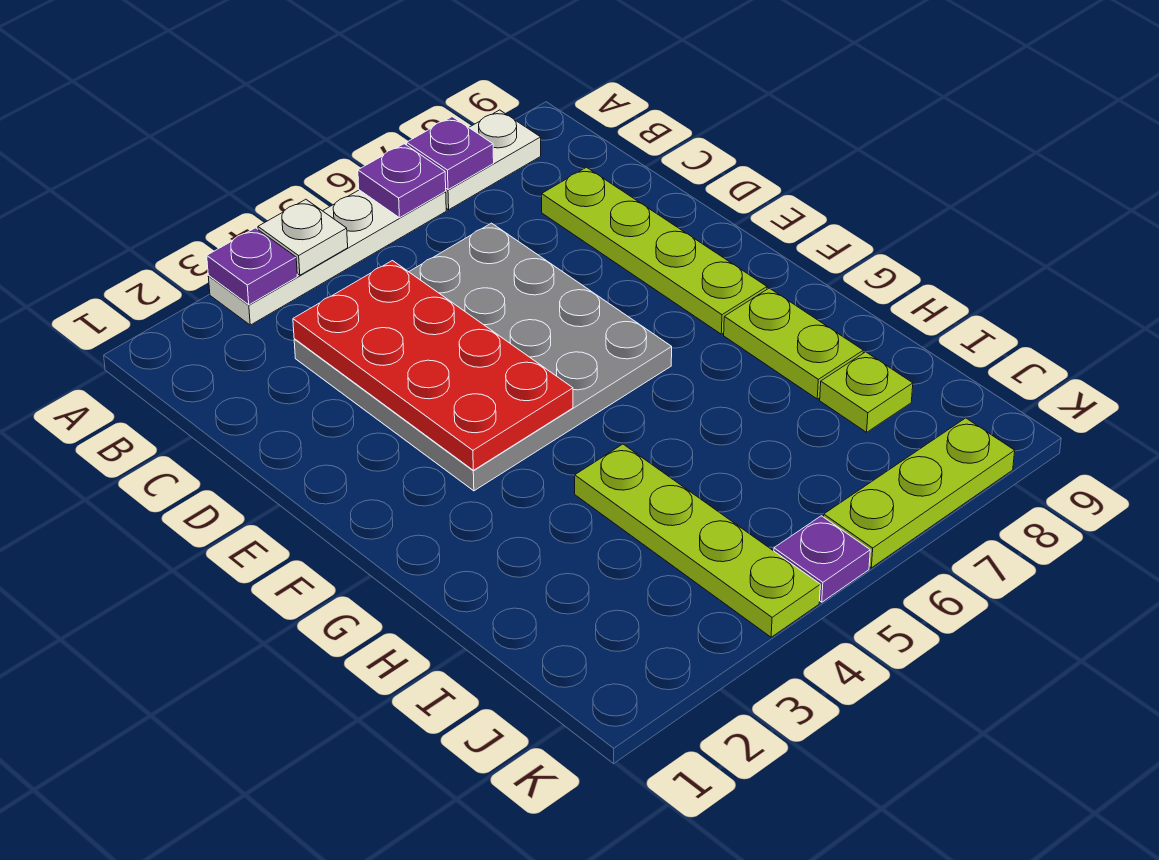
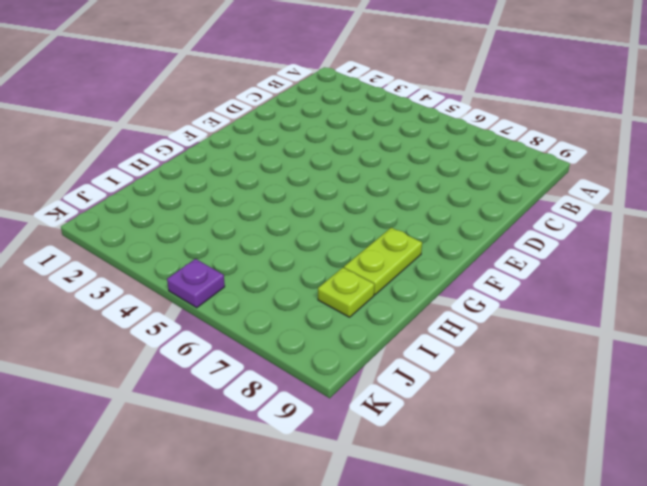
none -> white plate A3:A6 level 1
none -> white plate A7:A8 level 1
none -> grey plate C3:F6 level 1

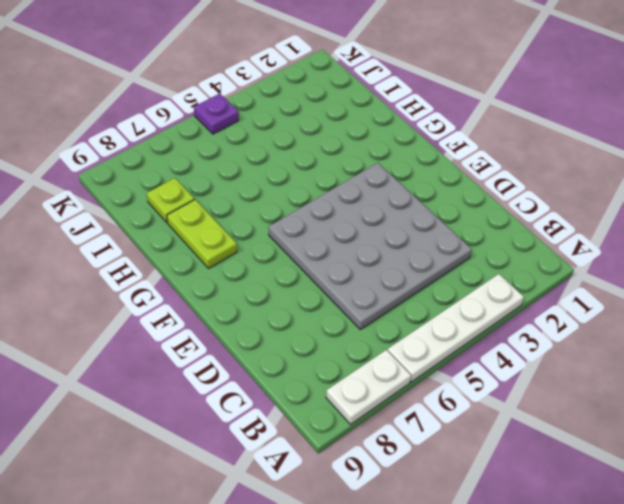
none -> lime plate C8:F8 level 1
none -> lime plate H4:K4 level 1
none -> lime plate K6:K8 level 1

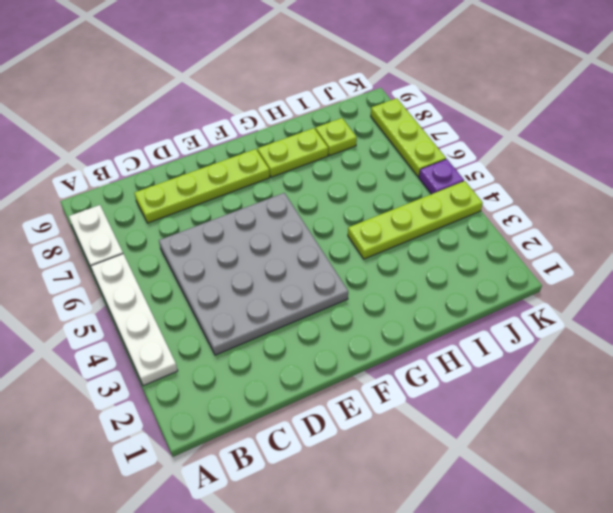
none -> purple plate A3 level 2
none -> white plate A4 level 2
none -> purple plate A6 level 2

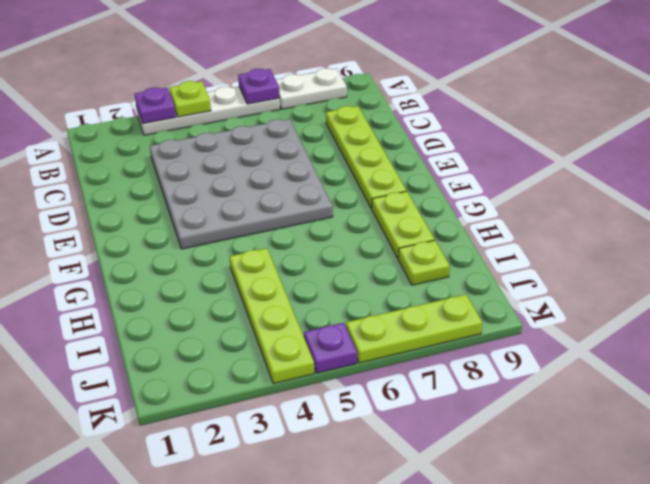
lime plate A4 level 2 -> white plate A4 level 2
none -> purple plate A7 level 2
none -> red plate C3:F4 level 2

